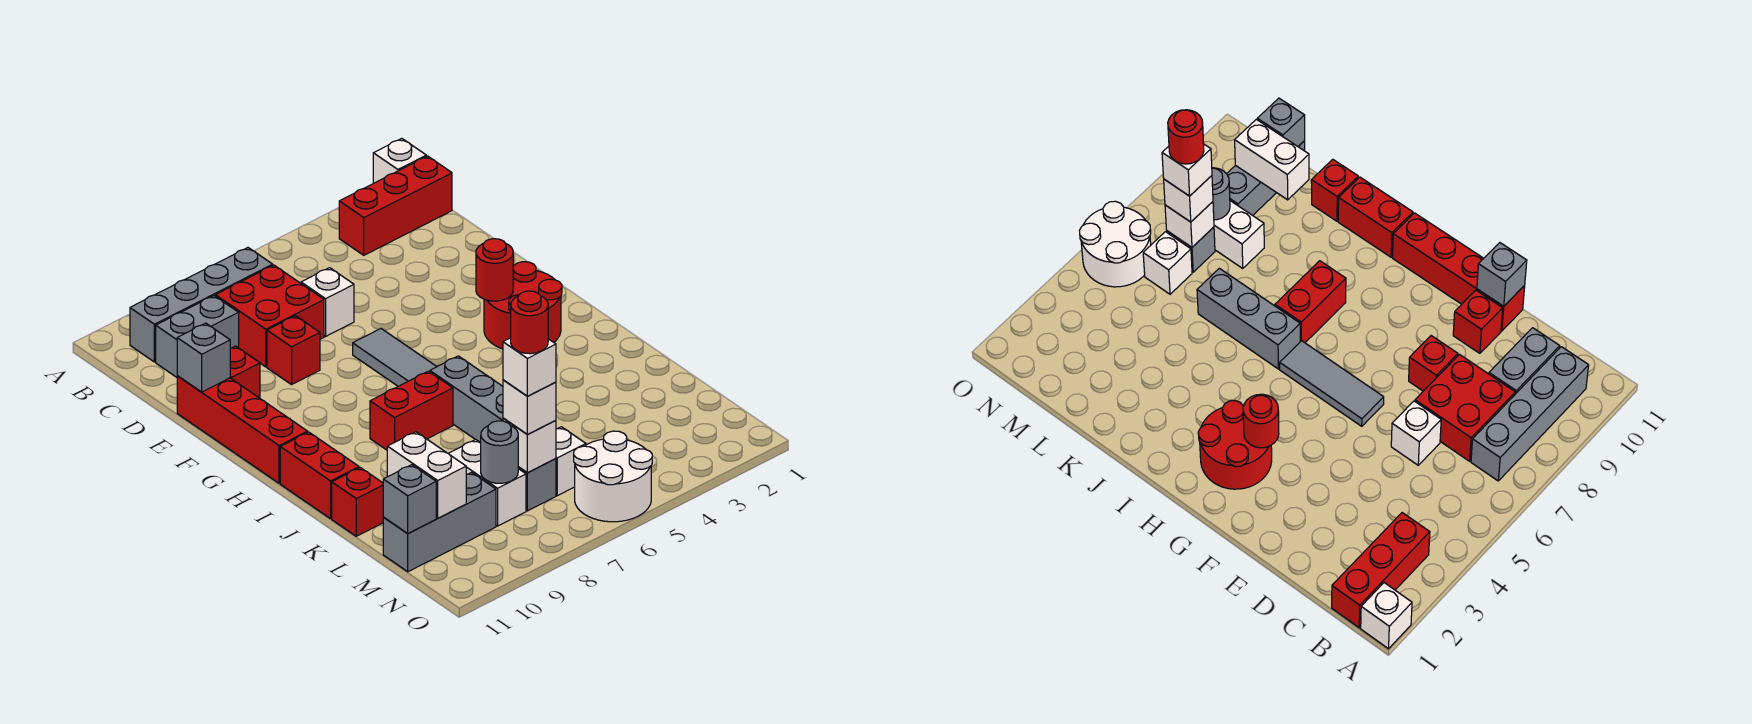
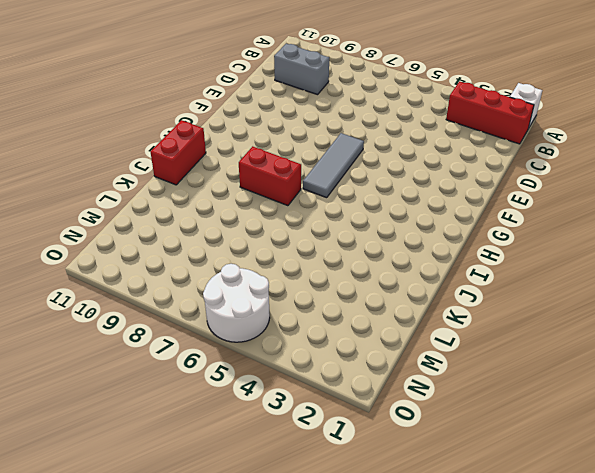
none -> grey brick B7:B10 level 1
none -> red brick C7:D8 level 1
none -> white brick D6 level 1

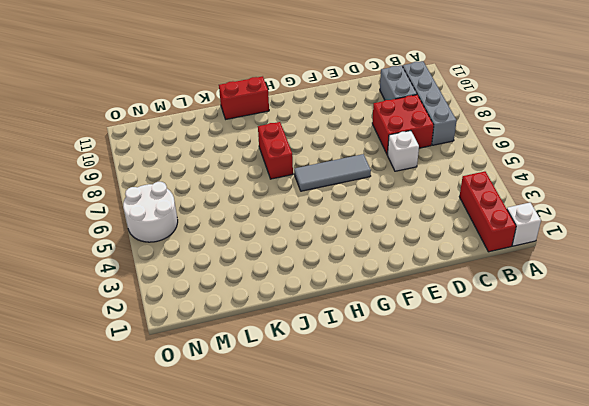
none -> red brick E8 level 1
none -> red brick E10 level 1
none -> red brick E11:H11 level 1

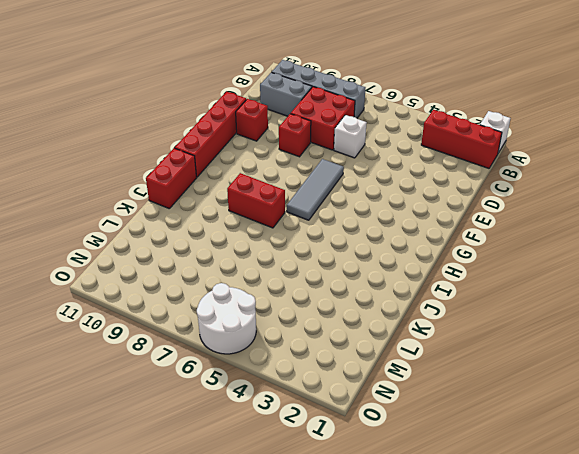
none -> red round brick G2:H3 level 1
none -> grey brick I6:K6 level 1
none -> red brick K11 level 1

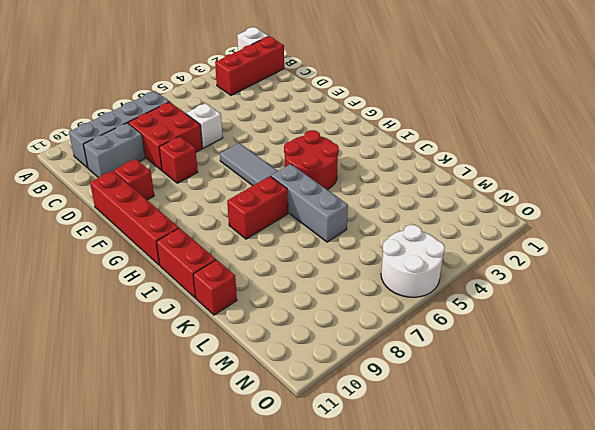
red round brick H4:I5 level 1 -> red round brick G2:H3 level 1
none -> white brick L8:M8 level 1
none -> white brick M6 level 1
none -> grey brick M7 level 1

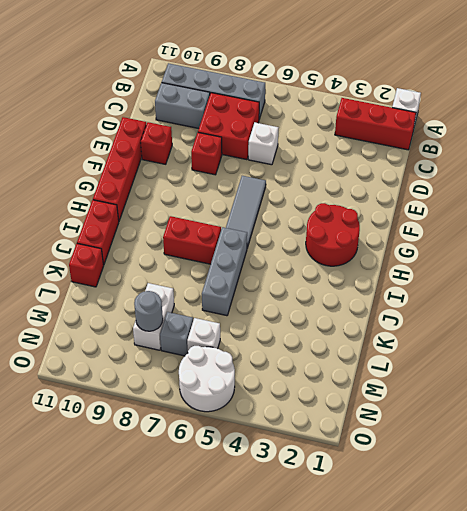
none -> grey brick M9:M11 level 1
none -> grey brick E11 level 2
none -> red round brick G3 level 2

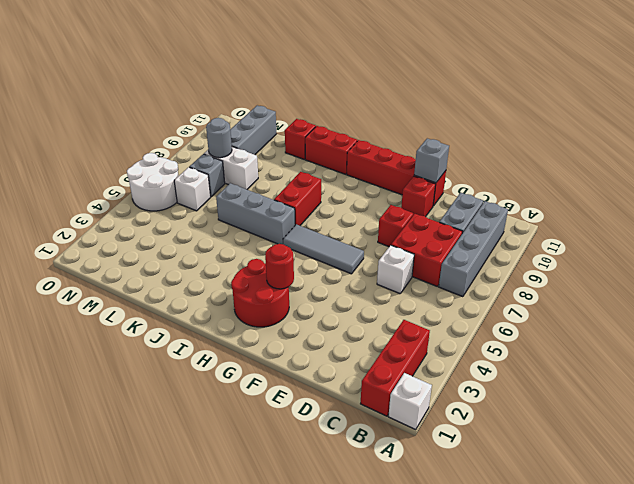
none -> white brick L10:M10 level 2
none -> white brick M7 level 2
none -> grey brick M11 level 2

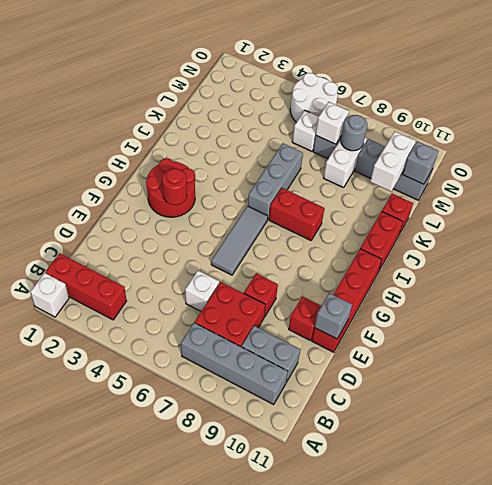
none -> white brick M7 level 3
none -> white brick M7 level 4
none -> red round brick M7 level 5

